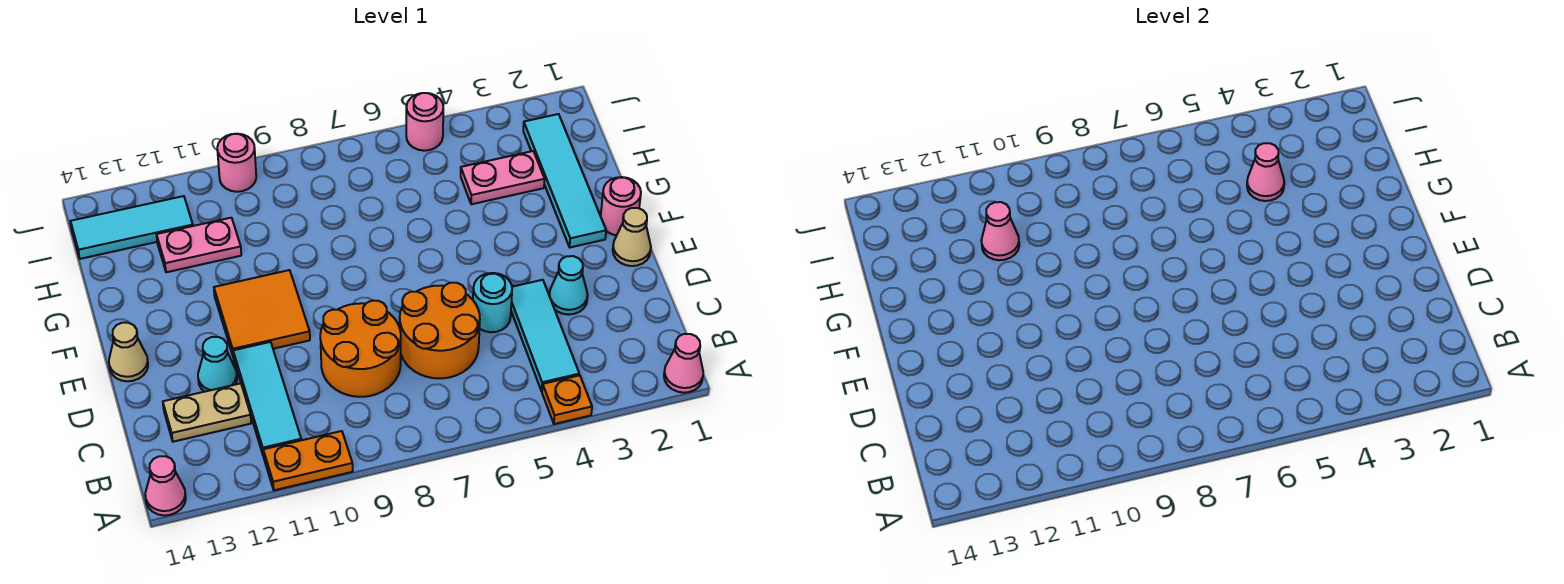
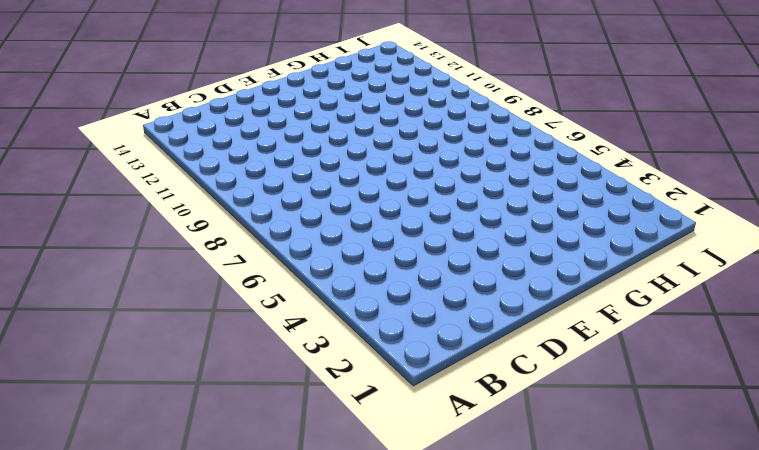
none -> pink cone A1 level 1
none -> orange plate A4 level 1
none -> orange plate A10:A11 level 1

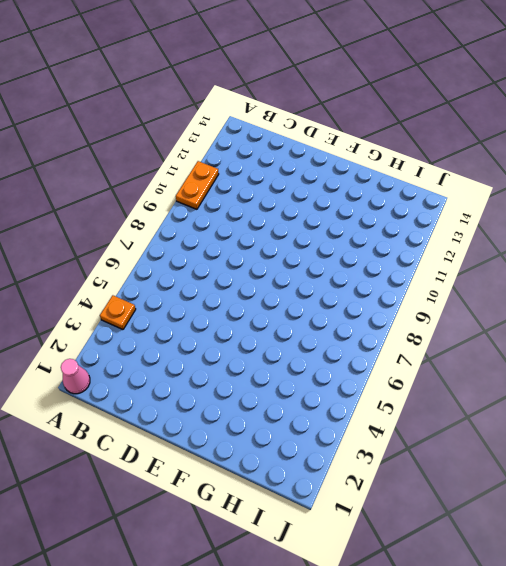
none -> pink cone A14 level 1
none -> cyan tile B4:D4 level 1
none -> cyan tile B11:D11 level 1

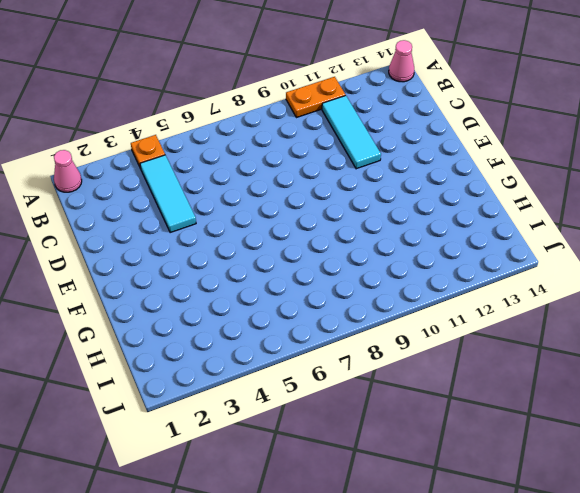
none -> orange round brick C6:D7 level 1
none -> orange round brick C8:D9 level 1
none -> tan plate C12:C13 level 1

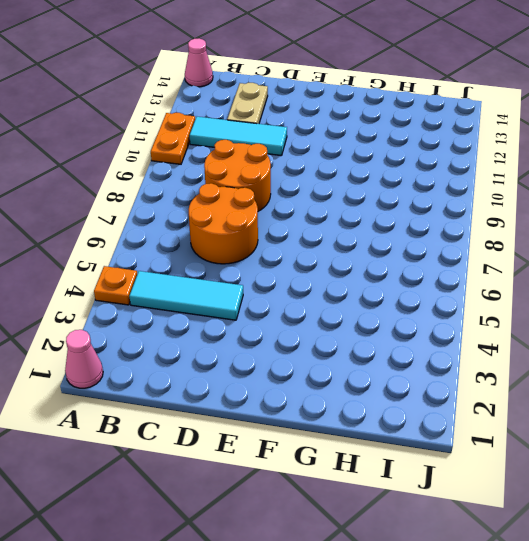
none -> cyan cone D3 level 1
none -> cyan round brick D5 level 1
none -> cyan cone D12 level 1

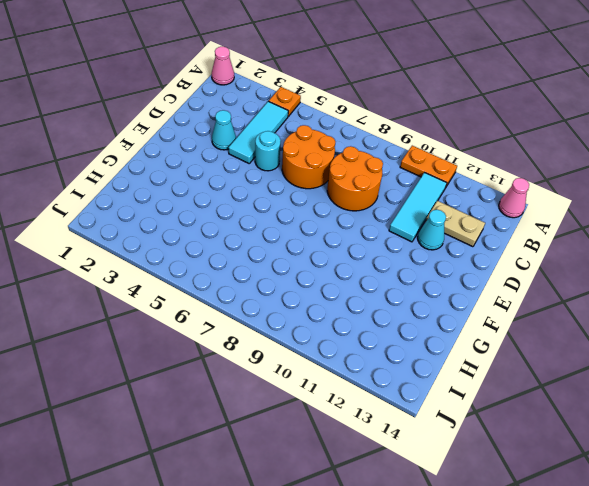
none -> tan cone E1 level 1
none -> orange tile E10:F11 level 1
none -> tan cone E14 level 1

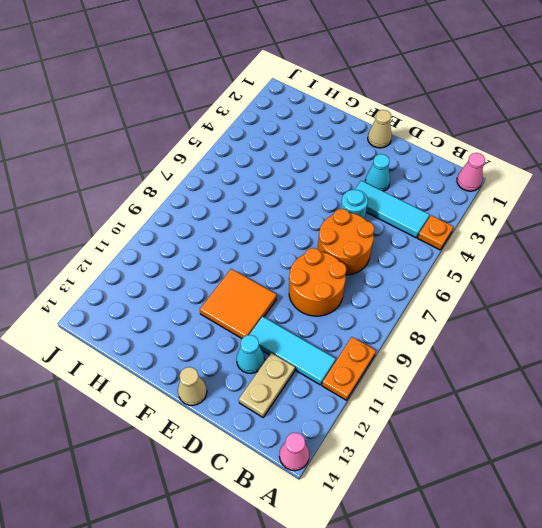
none -> pink round brick F1 level 1
none -> cyan tile F2:I2 level 1
none -> pink plate H3:H4 level 1

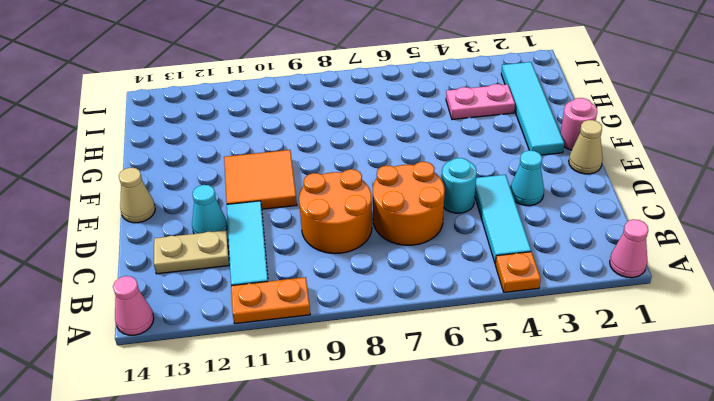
none -> pink plate H11:H12 level 1
none -> cyan tile I12:I14 level 1
none -> pink round brick J5 level 1

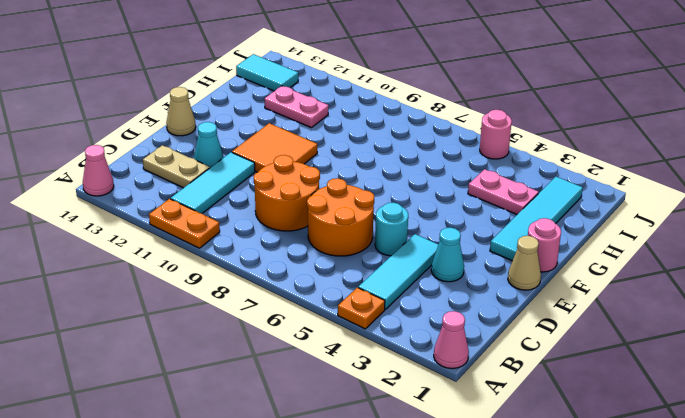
cyan tile I13:I14 level 1 -> cyan tile I12:I14 level 1
none -> pink round brick J10 level 1
none -> pink cone H4 level 2
none -> pink cone H11 level 2

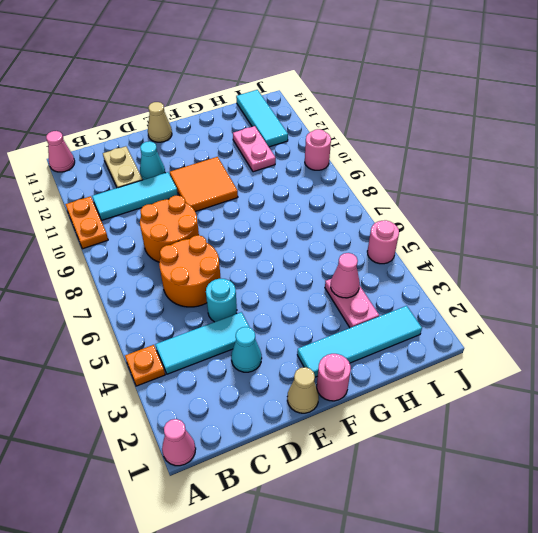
none -> pink cone H11 level 2

